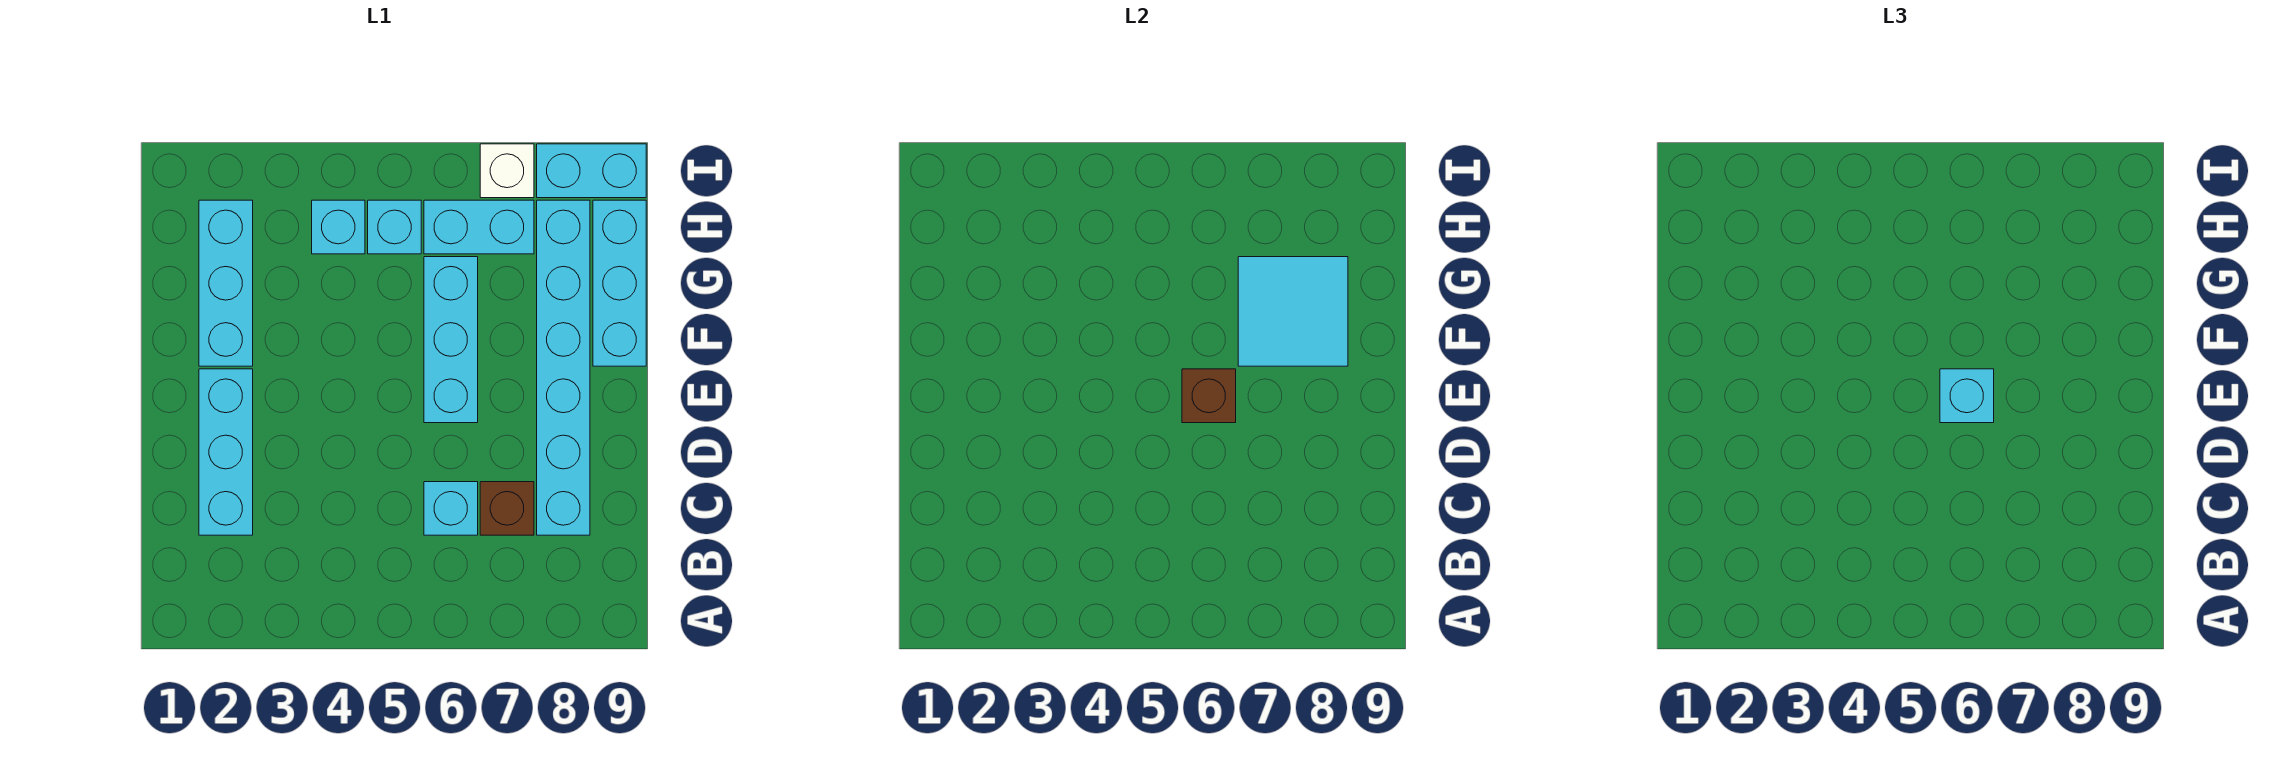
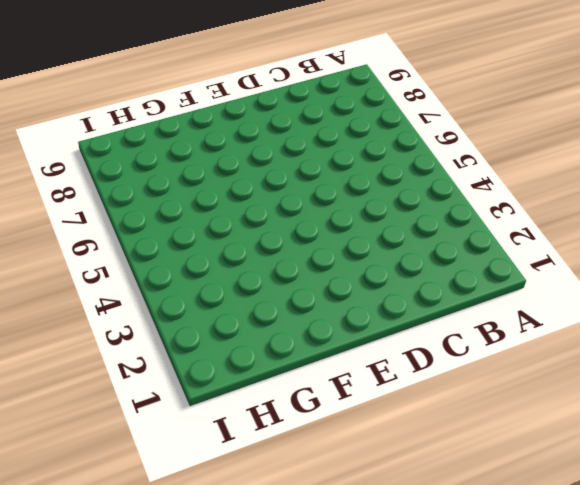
none -> cyan brick C2:E2 level 1
none -> cyan brick C6 level 1
none -> brown brick C7 level 1

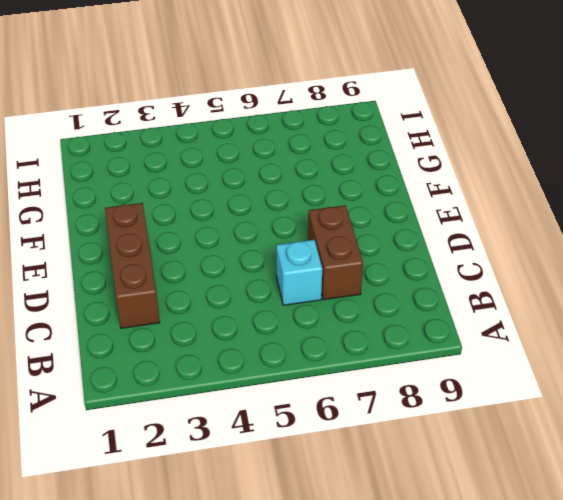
brown brick C2:E2 level 1 -> cyan brick C2:E2 level 1
brown brick C7:D7 level 1 -> brown brick C7 level 1
none -> cyan brick C8:H8 level 1
none -> cyan brick E6:G6 level 1
none -> cyan brick F2:H2 level 1

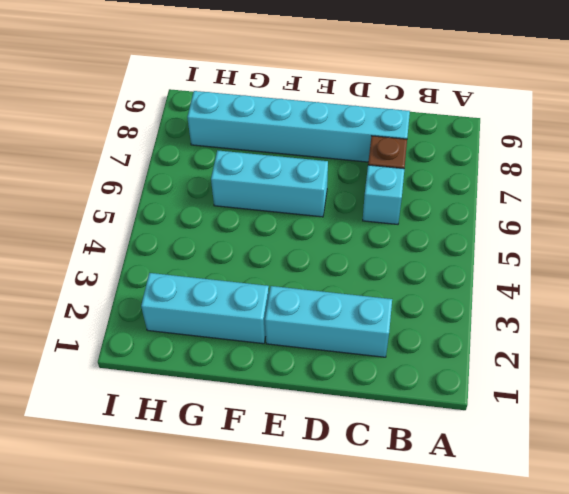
none -> cyan brick F9:H9 level 1
none -> cyan brick H4 level 1
none -> cyan brick H5 level 1

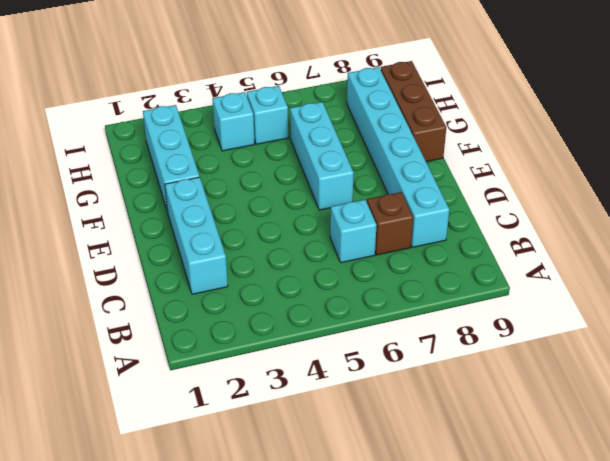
brown brick F9:H9 level 1 -> cyan brick F9:H9 level 1
none -> cyan brick H6:H7 level 1
none -> white brick I7 level 1
none -> cyan brick I8:I9 level 1

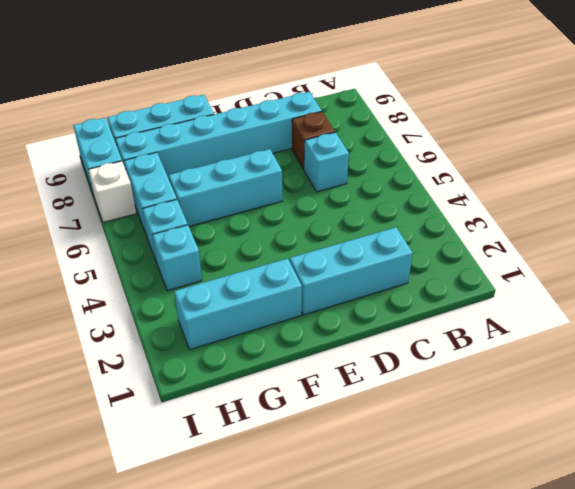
none -> brown brick E6 level 2
none -> cyan tile F7:G8 level 2
none -> cyan brick E6 level 3

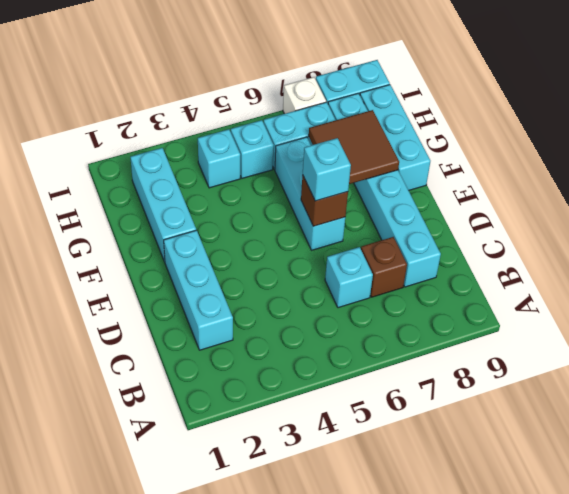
brown tile F7:G8 level 2 -> cyan tile F7:G8 level 2

